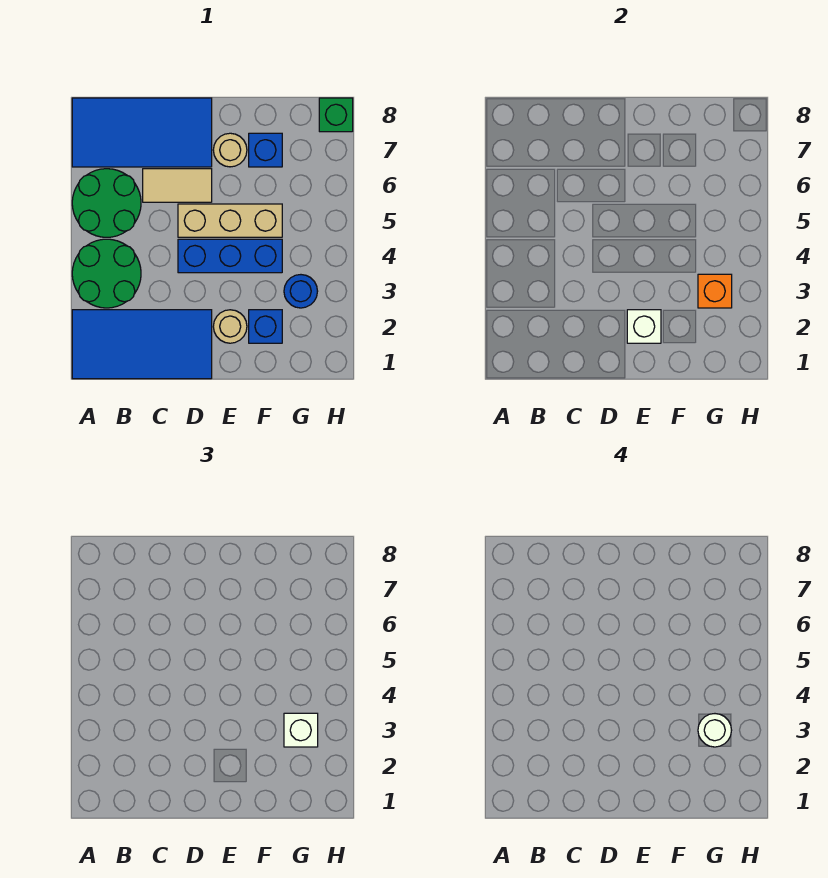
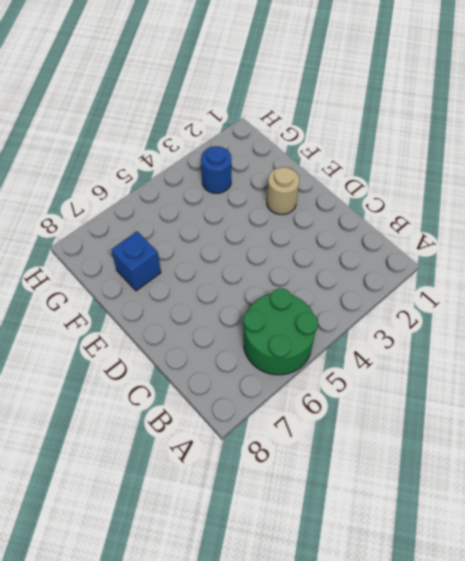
none -> blue tile A1:D2 level 1
none -> green round brick A3:B4 level 1
none -> blue tile A7:D8 level 1

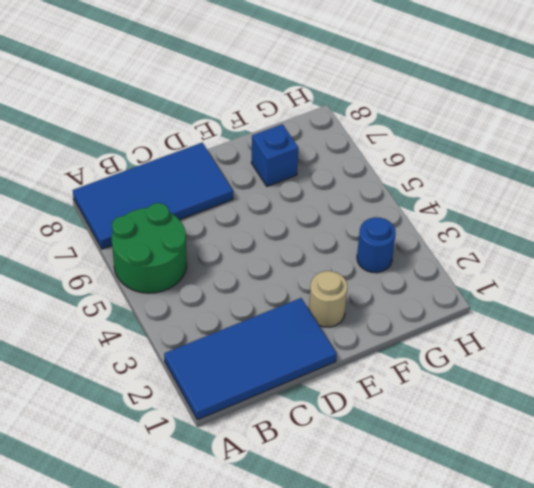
none -> green round brick A3:B4 level 1
none -> tan tile C6:D6 level 1
none -> blue brick D4:F4 level 1

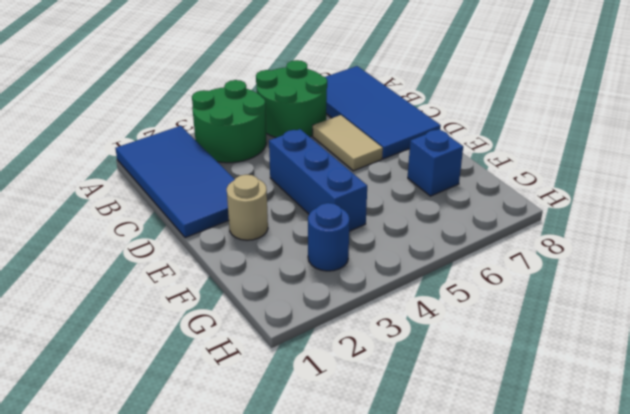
none -> tan brick D5:F5 level 1
none -> tan round brick E7 level 1
none -> blue brick F2 level 1

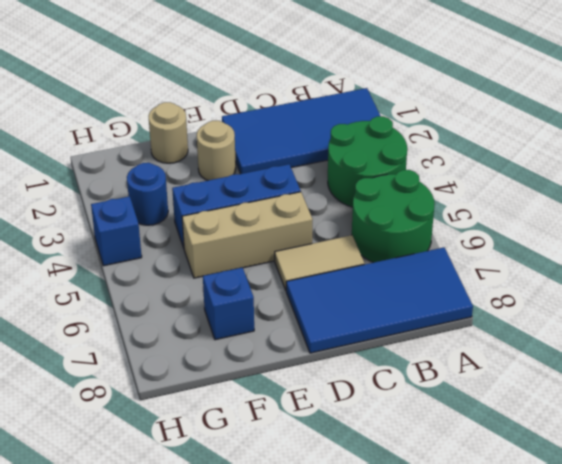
tan round brick F1 level 1 -> tan round brick E7 level 1
blue brick H4 level 1 -> blue brick F2 level 1
none -> green brick H8 level 1
none -> white brick E2 level 2
none -> orange brick G3 level 2

